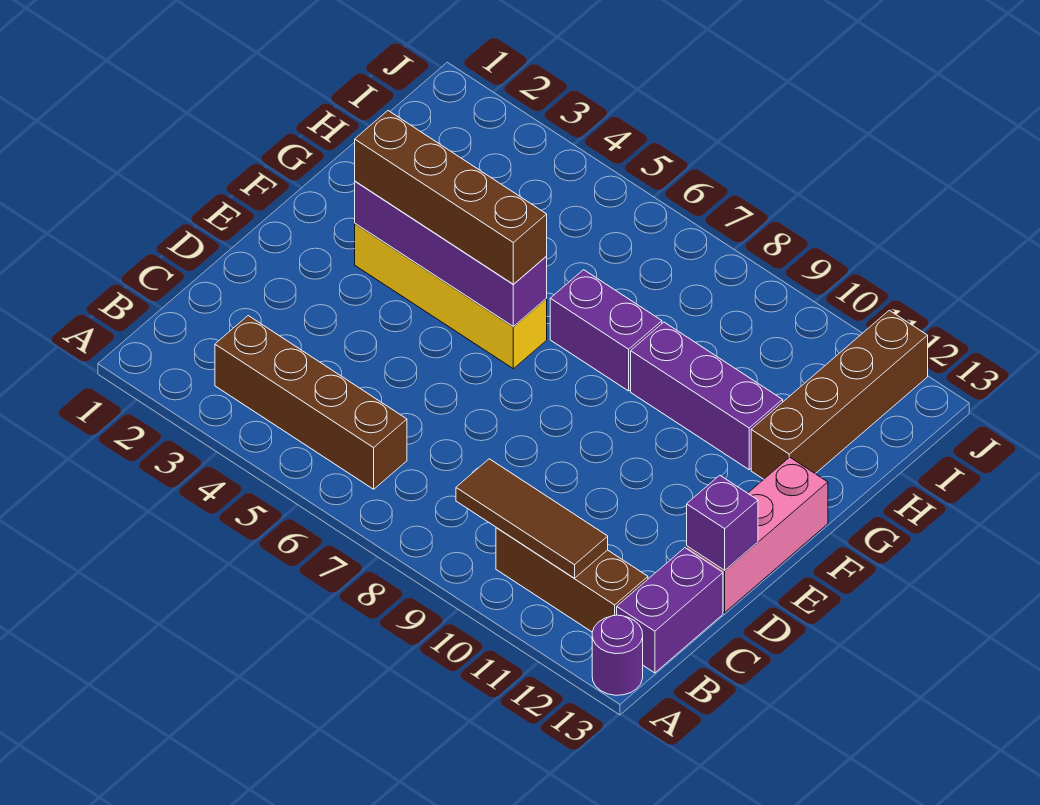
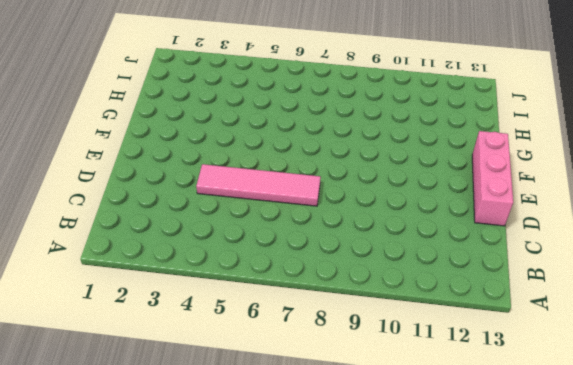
pink tile D4:D7 level 1 -> none
none -> purple round brick A13 level 1
none -> brown brick B3:B6 level 1
none -> brown brick B10:B12 level 1

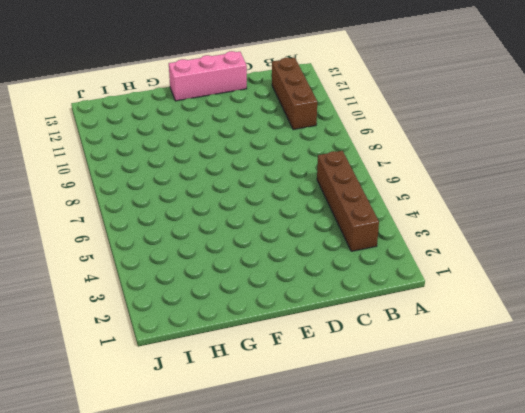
none -> purple round brick A13 level 1
none -> purple brick B13:C13 level 1
none -> yellow brick F3:F6 level 1

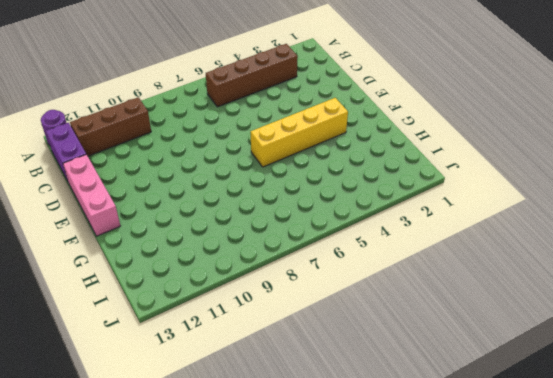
none -> purple brick G7:G8 level 1
none -> purple brick G9:G11 level 1
none -> brown brick G12:J12 level 1

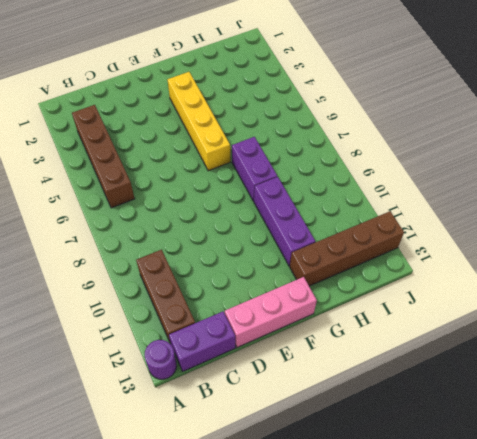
none -> brown tile B9:B11 level 2
none -> purple brick D13 level 2
none -> purple brick F3:F6 level 2

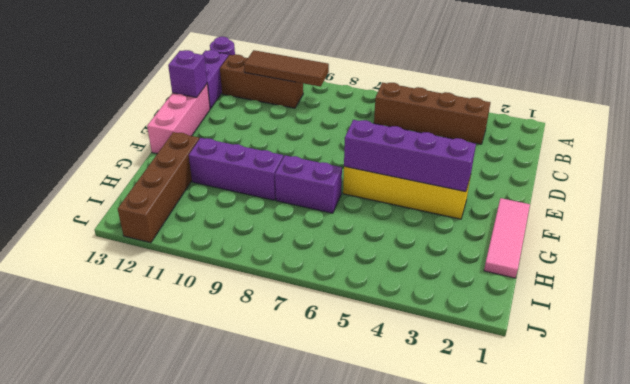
pink tile F1:H1 level 1 -> none
none -> brown brick F3:F6 level 3

